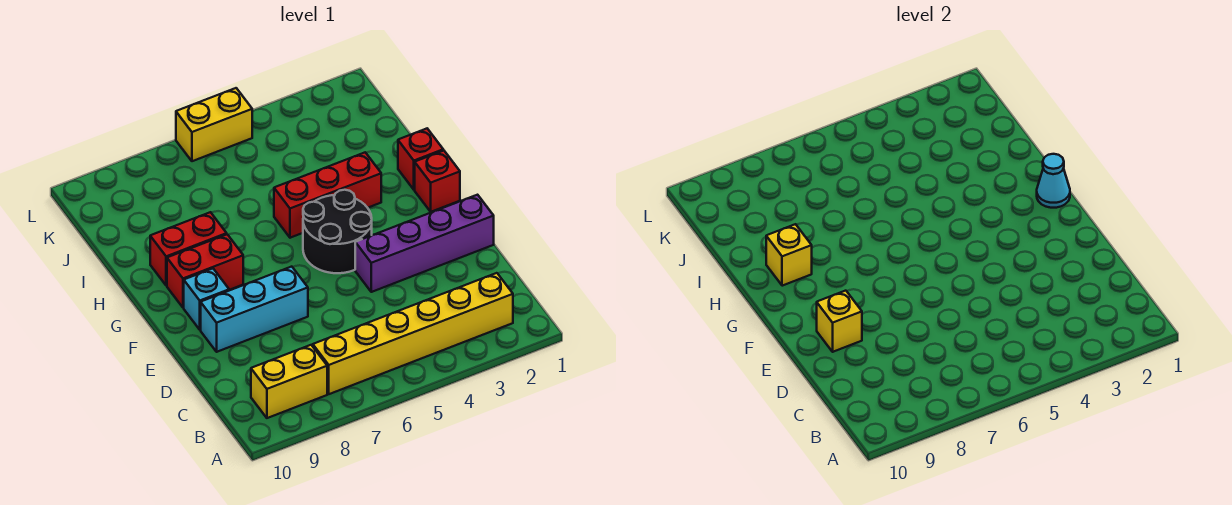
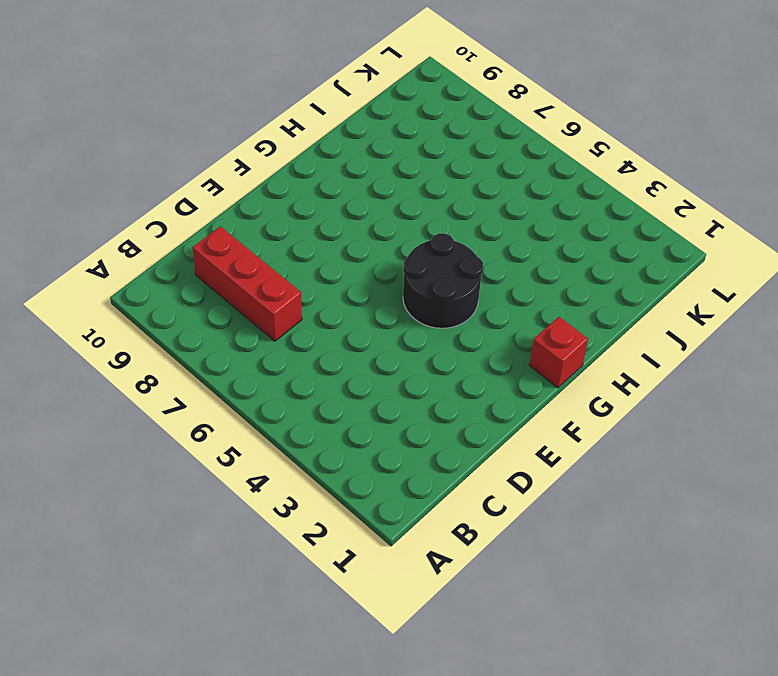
red brick C7:C9 level 1 -> red brick H3:H5 level 1
none -> yellow brick B2:B7 level 1
none -> yellow brick B8:B9 level 1
none -> purple brick E1:E4 level 1

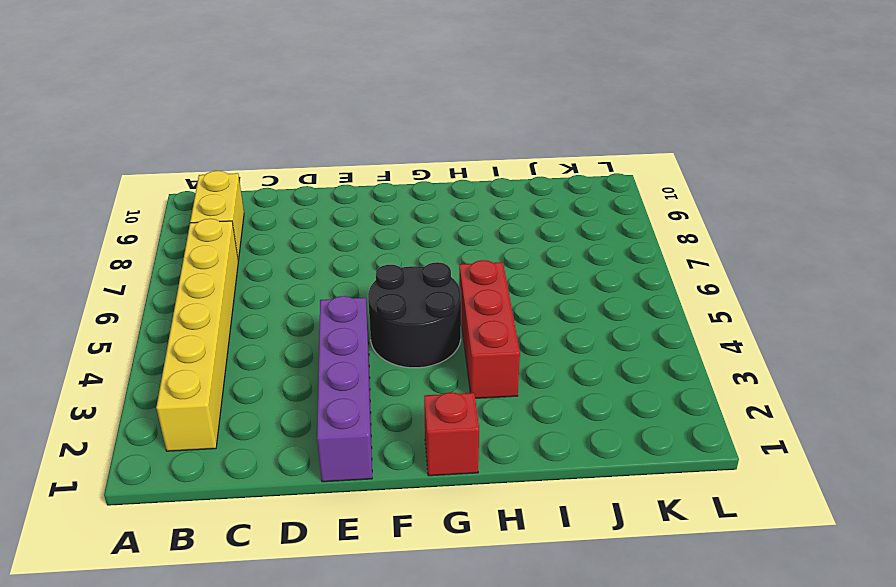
none -> cyan brick E7:E9 level 1
none -> cyan brick F9 level 1
none -> red brick G8:G9 level 1

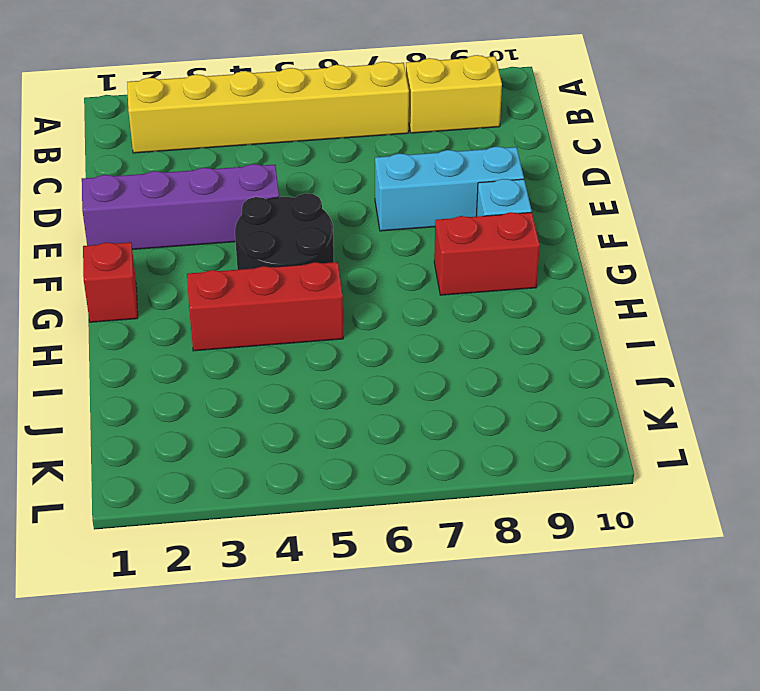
none -> red brick H1 level 1
none -> red brick H8:H9 level 1
none -> yellow brick L5:L6 level 1

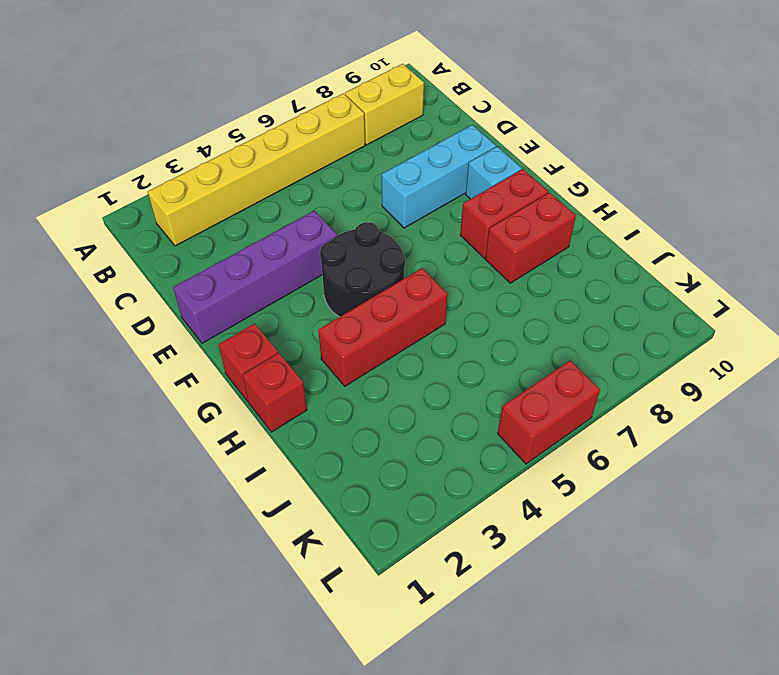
red brick L5:L6 level 1 -> yellow brick L5:L6 level 1
none -> yellow brick E9 level 2
none -> cyan cone G1 level 2
none -> yellow brick H9 level 2

